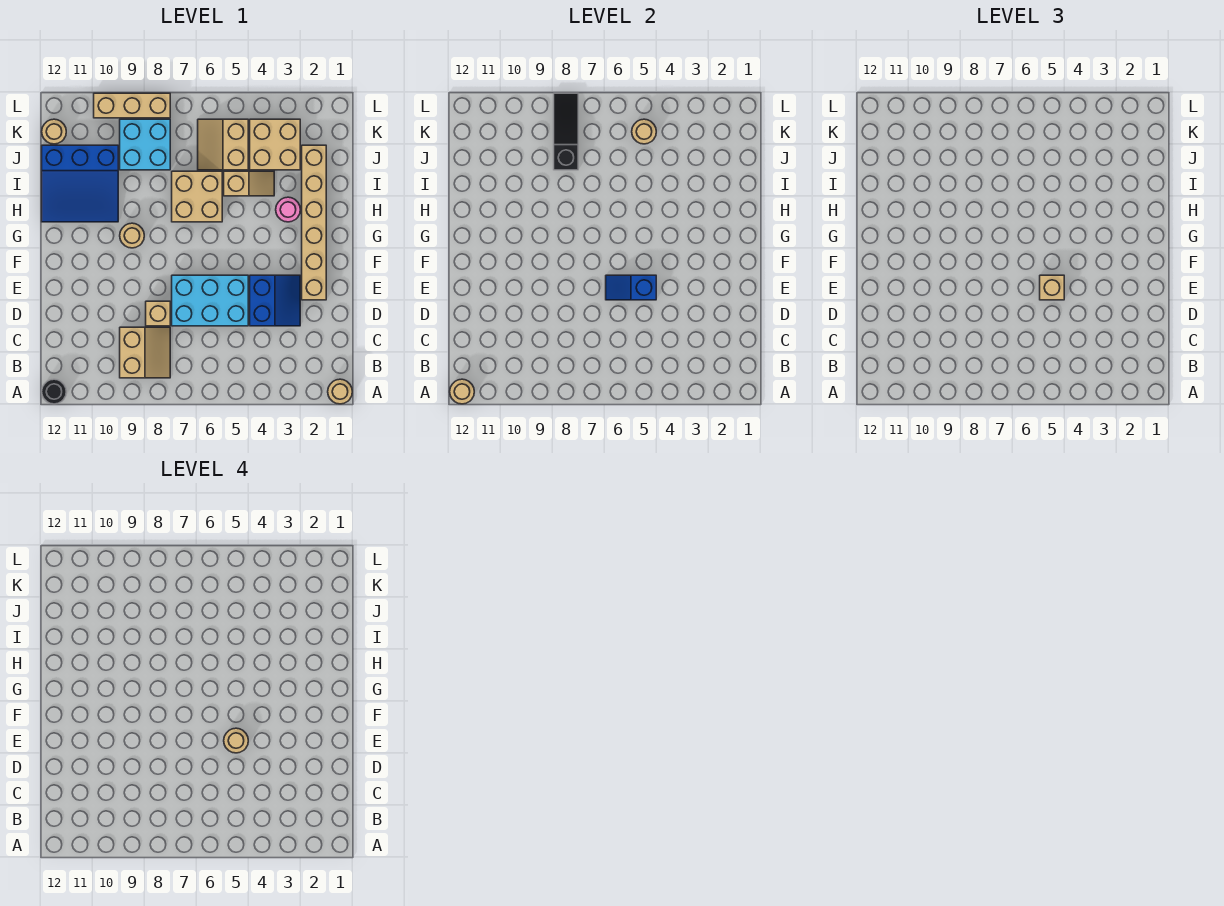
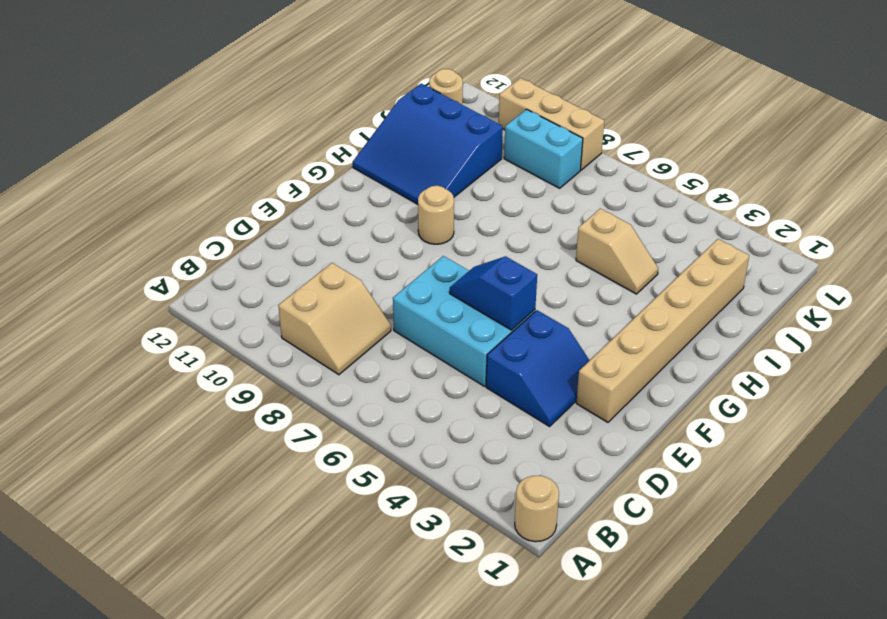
cyan brick K8:K9 level 1 -> cyan brick J8:K9 level 1
none -> black round brick A12 level 1
none -> tan brick D8 level 1
none -> pink round brick H3 level 1

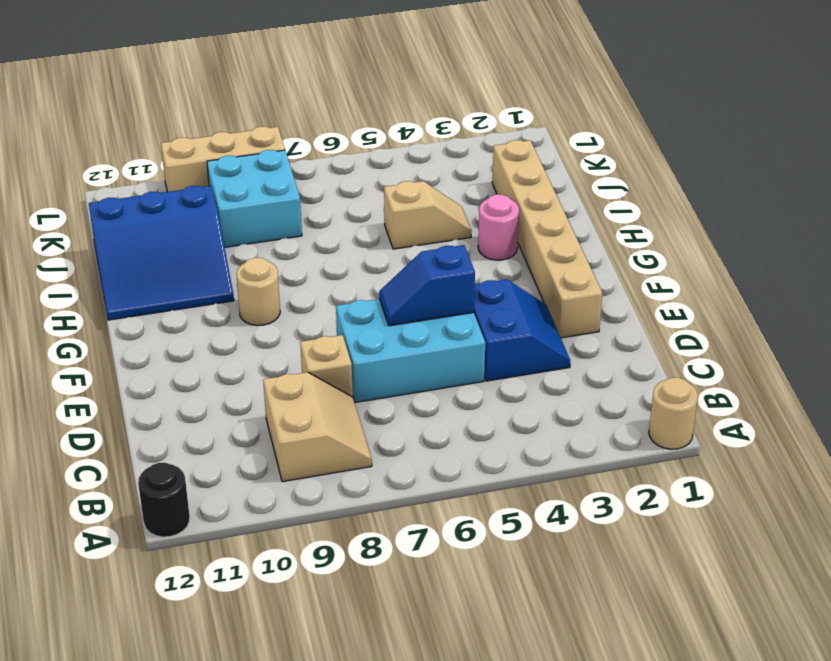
none -> tan brick H6:I7 level 1
none -> tan brick J3:K4 level 1
none -> tan slope J5:K6 level 1 top 5

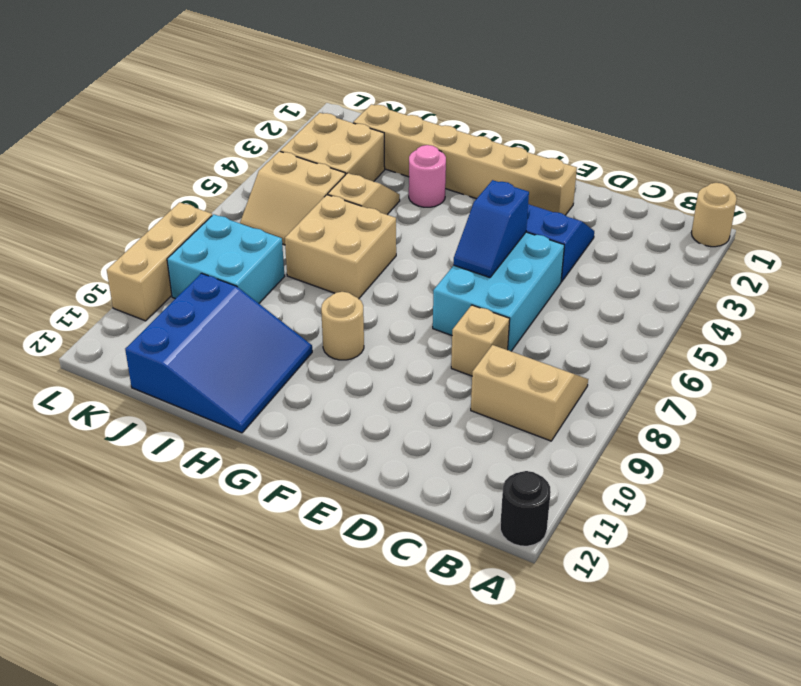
none -> tan round brick K12 level 1
none -> tan round brick A12 level 2
none -> black slope J8:L8 level 2 top J

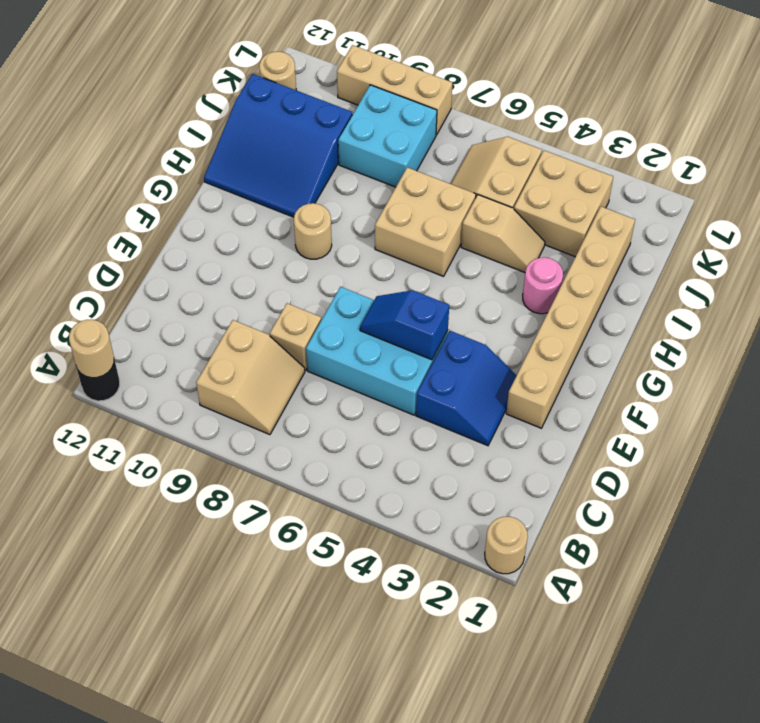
none -> black slope J8:L8 level 2 top J
none -> tan round brick K5 level 2
none -> tan brick E5 level 3

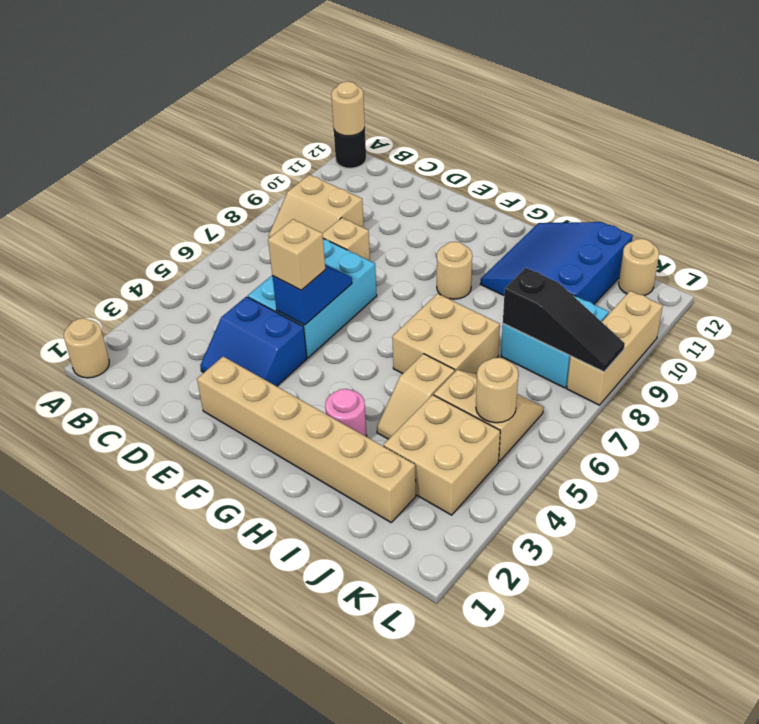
none -> tan round brick E5 level 4

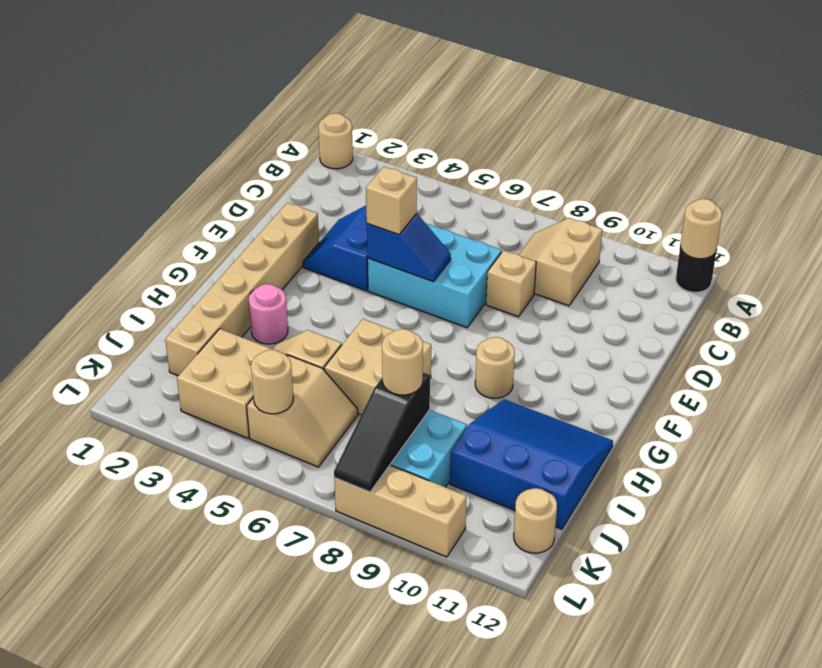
tan round brick J8 level 3 -> tan round brick E5 level 4

